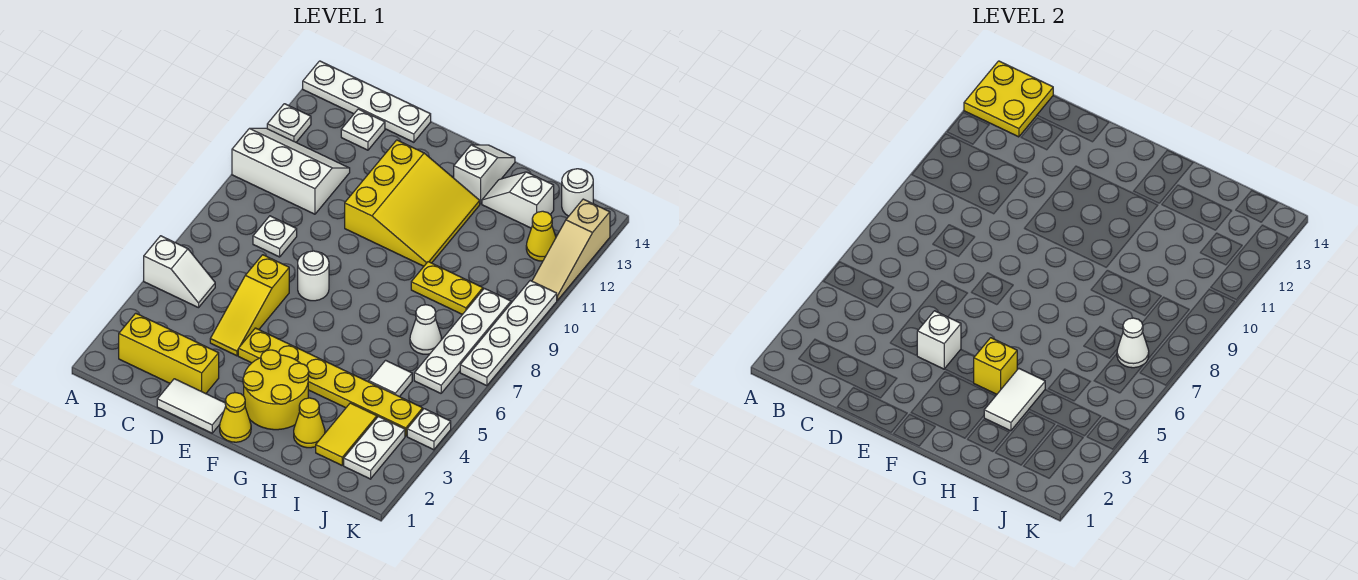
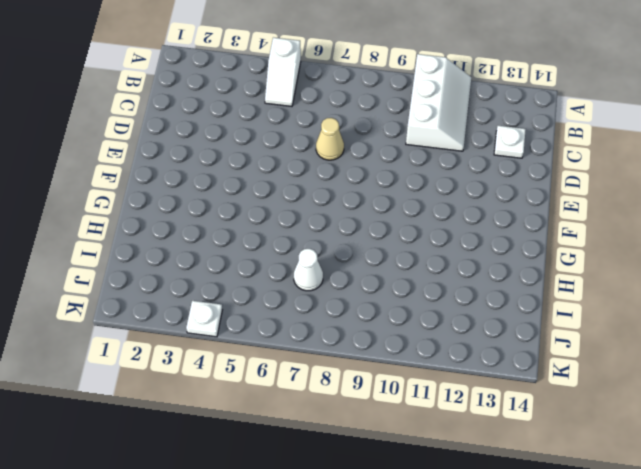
tan cone D7 level 1 -> none
none -> white plate A12 level 1
none -> white plate A14:D14 level 1
none -> yellow brick B2:D2 level 1
none -> white plate C8 level 1

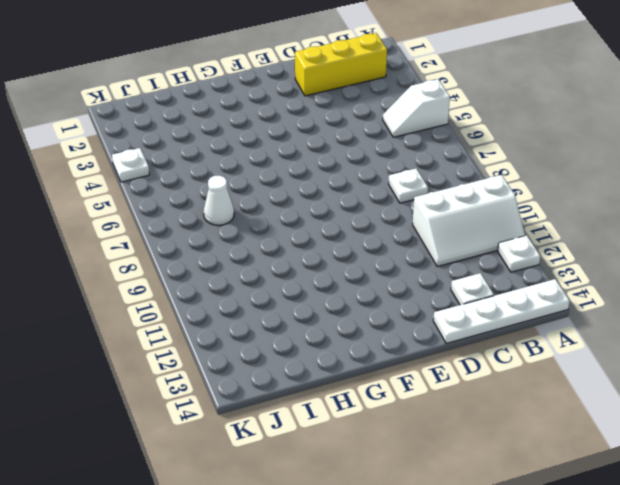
none -> white tile D1:E1 level 1
none -> yellow slope D4:D6 level 1 top 6
none -> yellow plate E4:J4 level 1
none -> white round brick E7 level 1

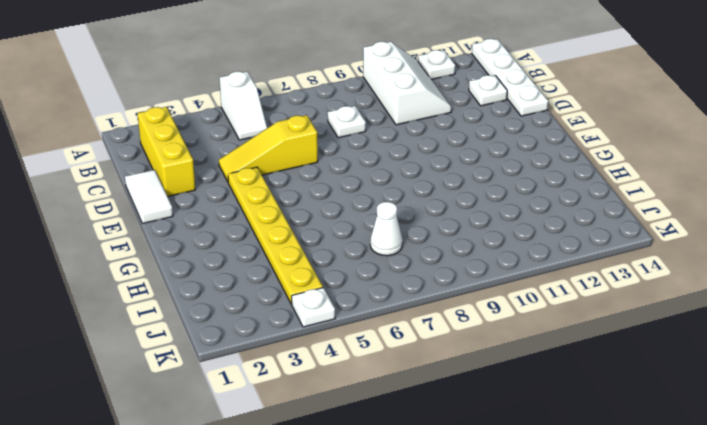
none -> white round brick E7 level 1
none -> yellow slope E10:G12 level 1 top E
none -> yellow cone F1 level 1
none -> yellow round brick F2:G3 level 1

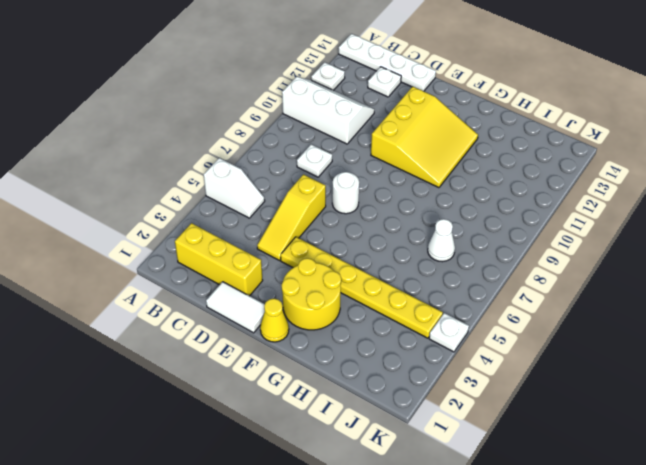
none -> white slope G13:G14 level 1 top 13
none -> yellow cone H2 level 1
none -> yellow plate H9:I9 level 1
none -> white slope H13:I13 level 1 top I

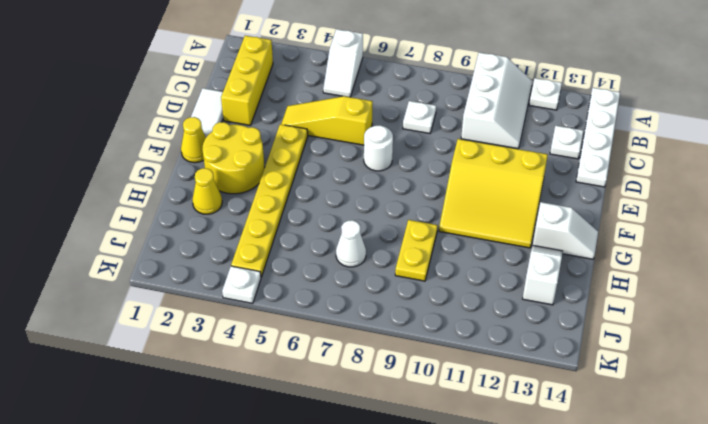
none -> yellow tile I2:I3 level 1
none -> white tile I5 level 1
none -> white plate J2:J3 level 1
none -> white plate J6:J9 level 1

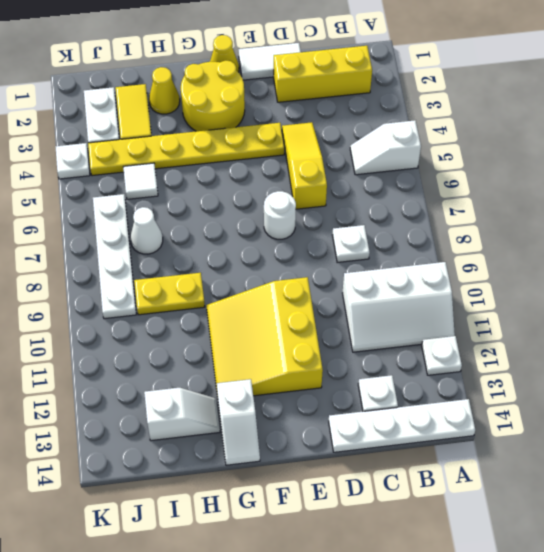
none -> yellow cone J12 level 1
none -> white round brick J14 level 1
none -> white plate K7:K10 level 1
none -> tan slope K11:K13 level 1 top 13

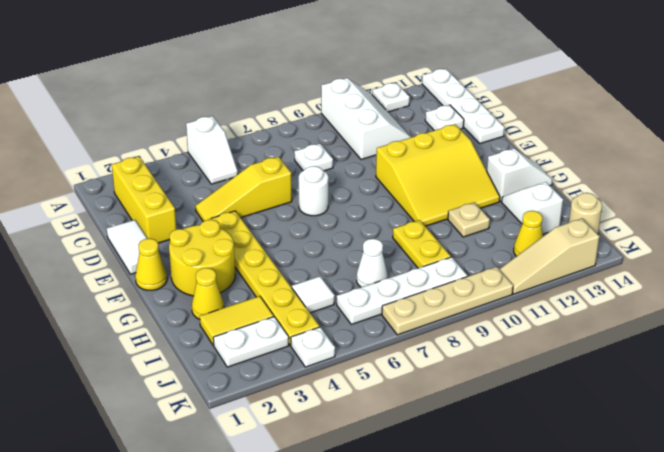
tan plate H11 level 1 -> none
tan round brick J14 level 1 -> white round brick J14 level 1
tan plate K7:K10 level 1 -> white plate K7:K10 level 1
none -> yellow plate A13:B14 level 2
none -> white brick E4 level 2
none -> yellow brick G4 level 2
none -> white tile H3:H4 level 2

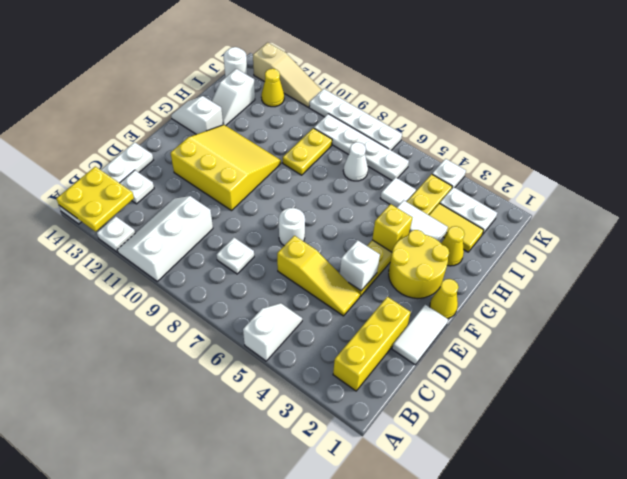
none -> white cone J7 level 2

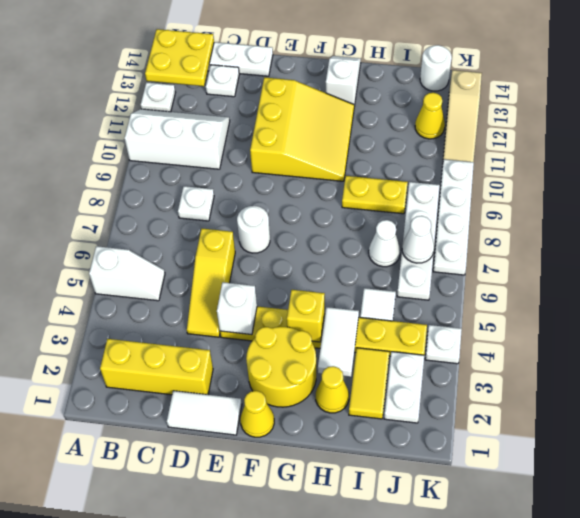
none -> white slope H13:I13 level 1 top I

